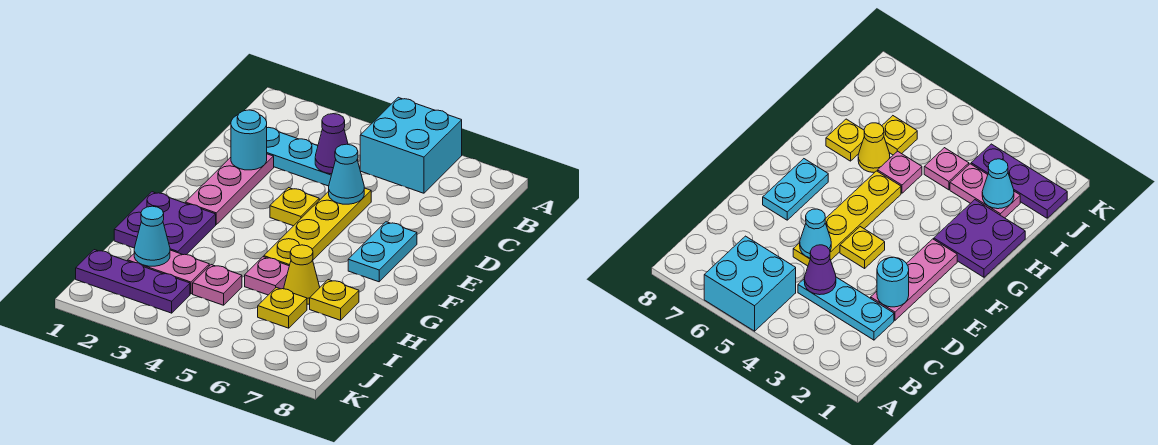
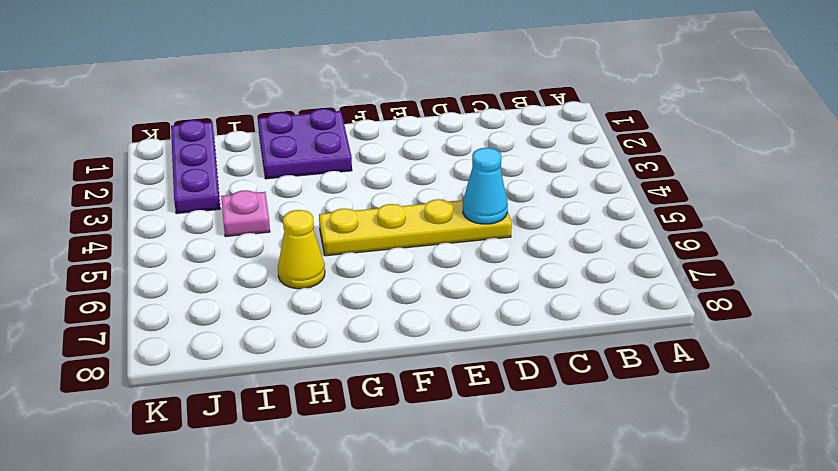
none -> cyan brick A5:B6 level 1
none -> cyan plate C2:C4 level 1
none -> pink plate D2:F2 level 1

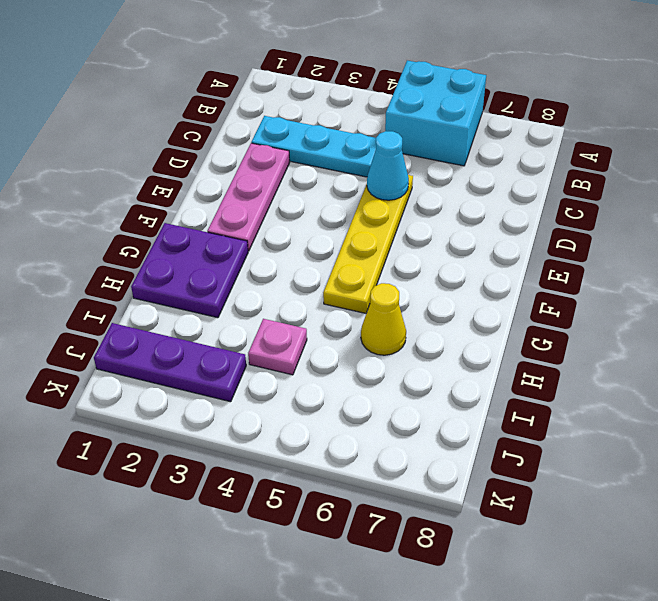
none -> yellow plate E4 level 1
none -> cyan plate E7:F7 level 1
none -> pink plate H5 level 1

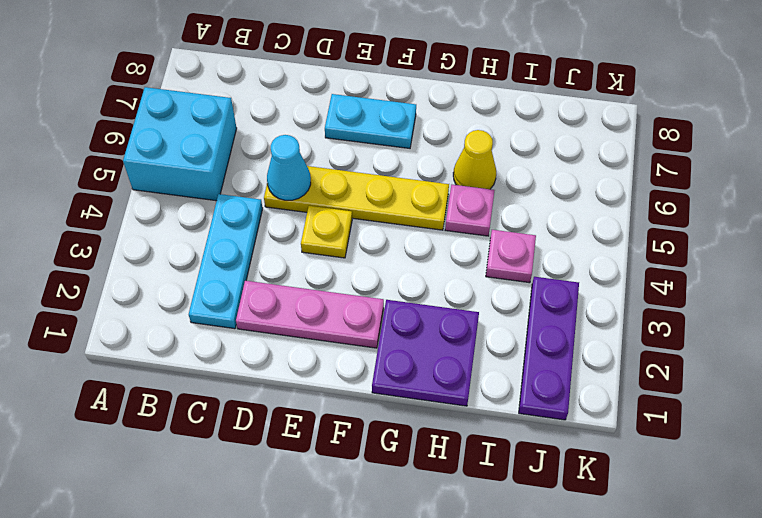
none -> yellow plate H7 level 1
none -> pink plate I2:I3 level 1
none -> yellow plate I6 level 1

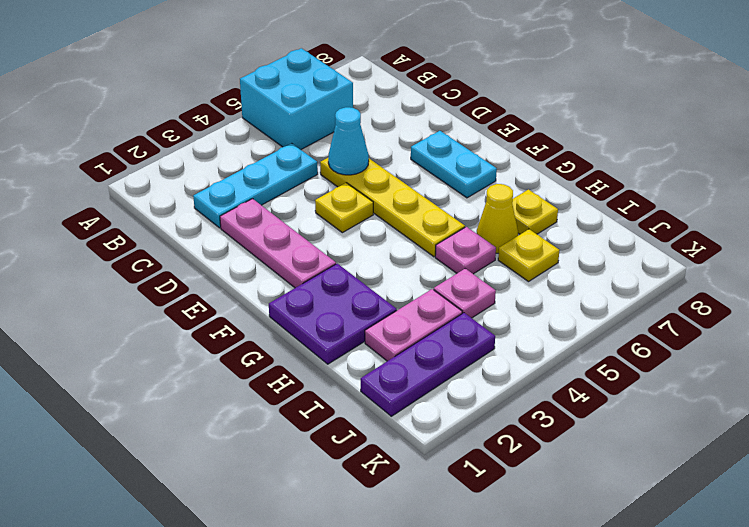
none -> purple cone C4 level 2
none -> cyan round brick D2 level 2
none -> cyan cone I2 level 2

